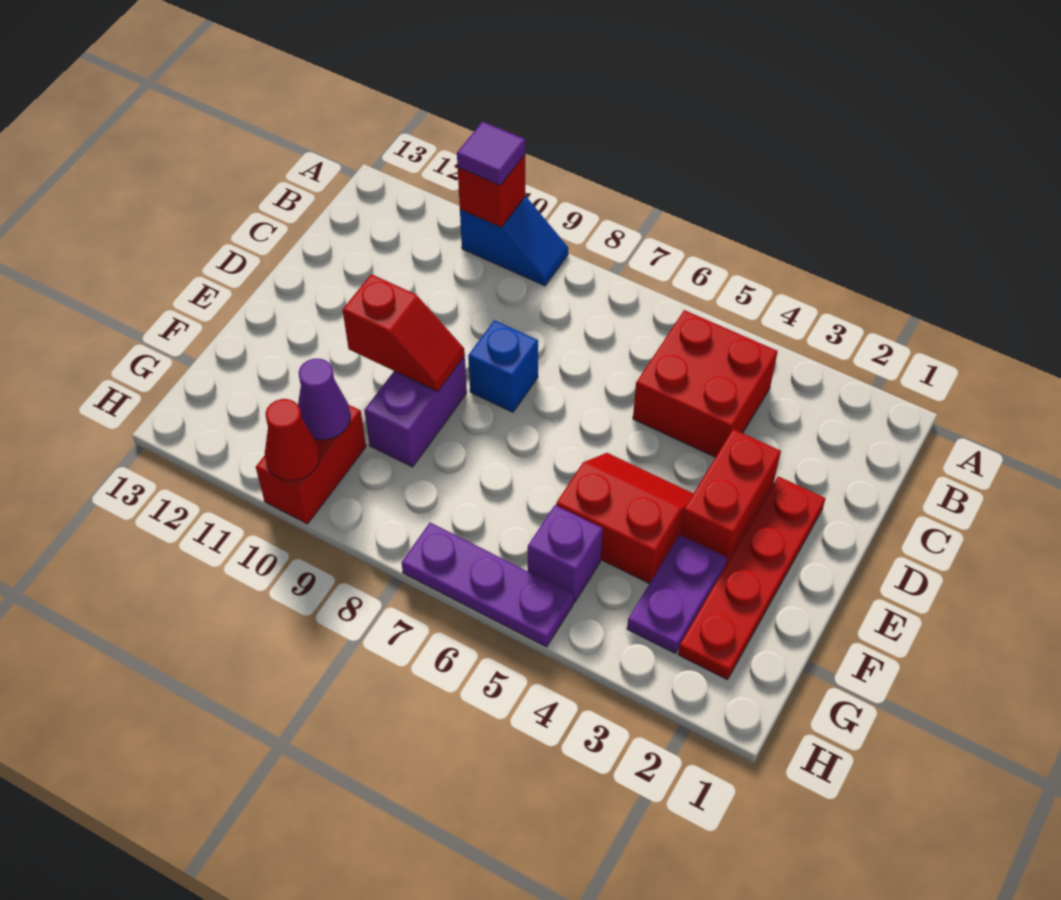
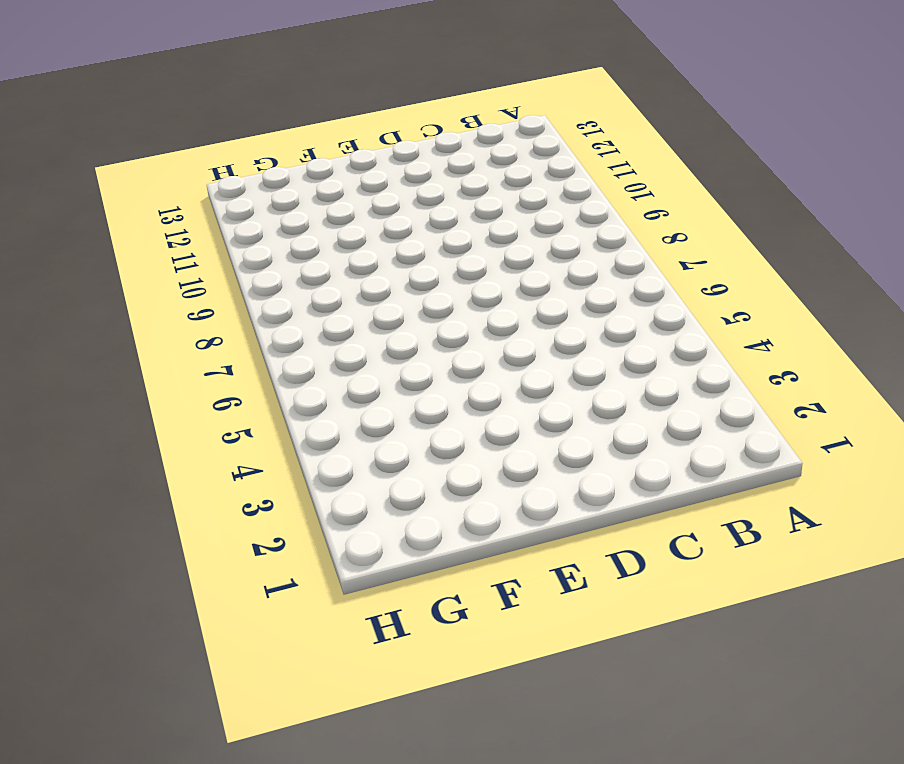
none -> blue slope A9:A10 level 1 top 10
none -> red brick B4:C5 level 1
none -> red plate D2:G2 level 1

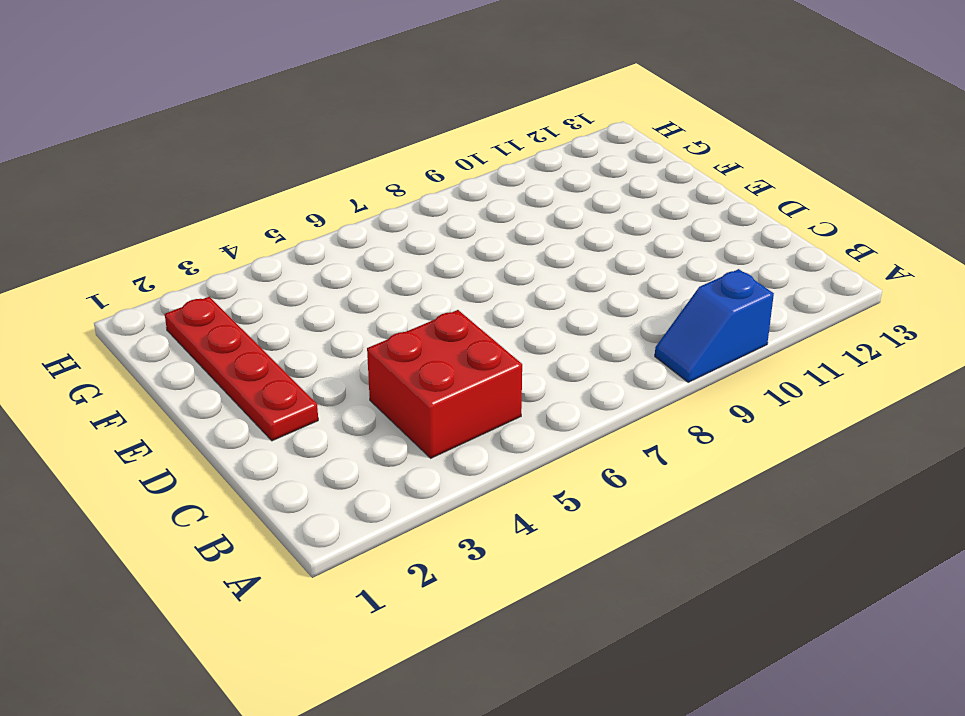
none -> red brick D3:E3 level 1
none -> blue brick D8 level 1
none -> red slope E4:F5 level 1 top F

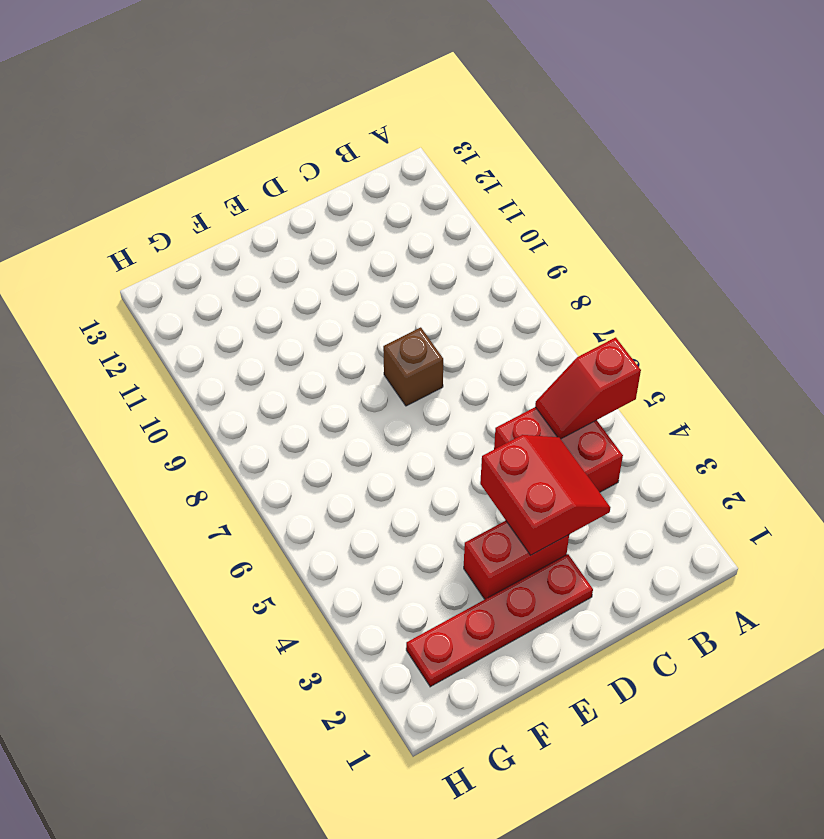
red slope A5:B5 level 2 top A -> red slope E9:E10 level 2 top 10
red slope C3:D4 level 2 top D -> red slope E4:F5 level 1 top F
brown brick D8 level 1 -> blue brick D8 level 1
none -> blue slope A9:A10 level 1 top 10
none -> purple brick E9:F9 level 1
none -> purple plate F3:G3 level 1

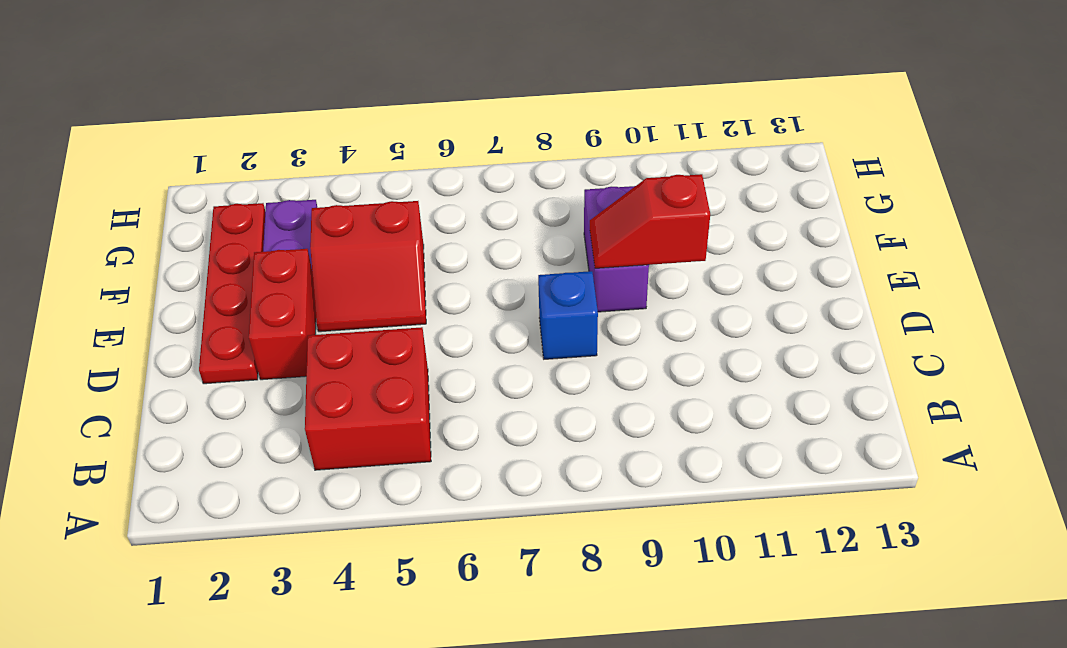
none -> blue slope A9:A10 level 1 top 10
none -> purple brick G5 level 1
none -> red brick G10:H10 level 1

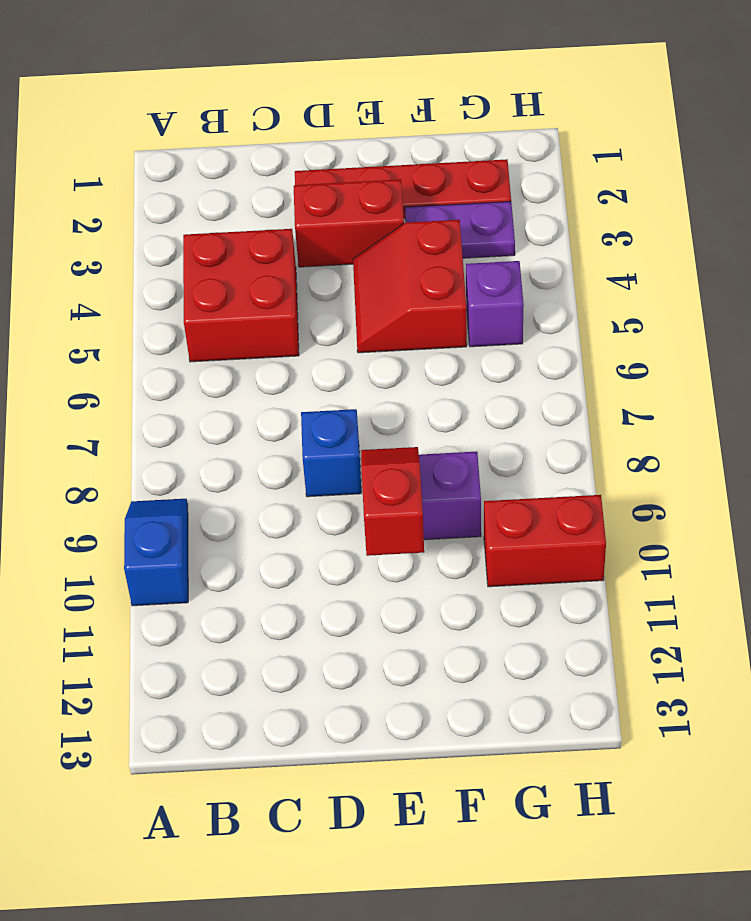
none -> purple plate H5:H7 level 1
none -> red brick A10 level 2
none -> purple cone G10 level 2

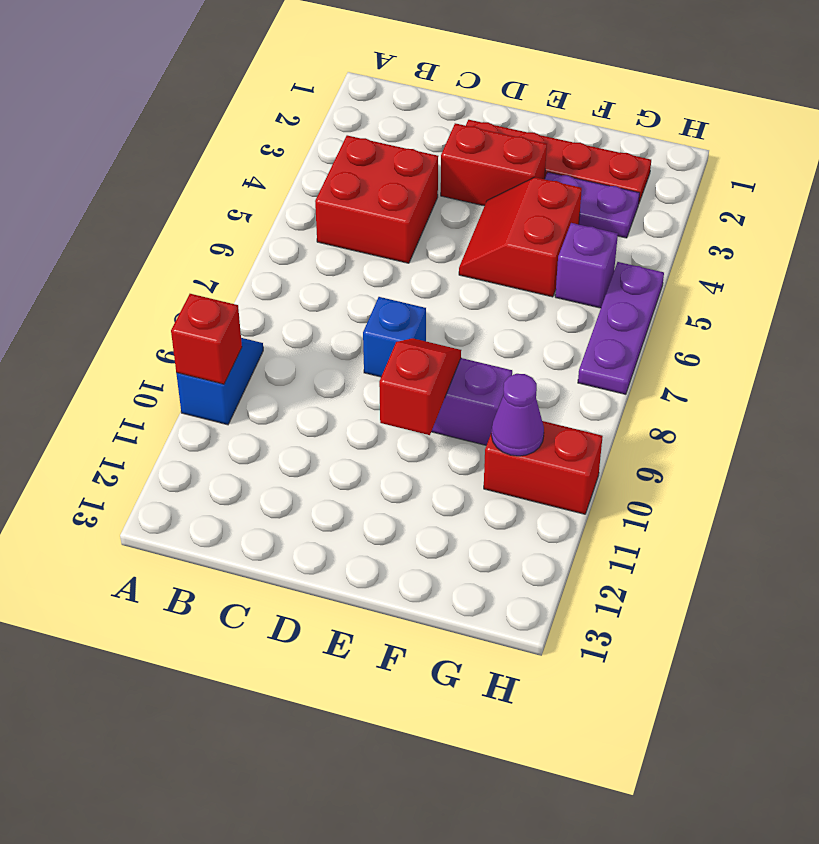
none -> red cone H10 level 2
none -> purple tile A10 level 3

